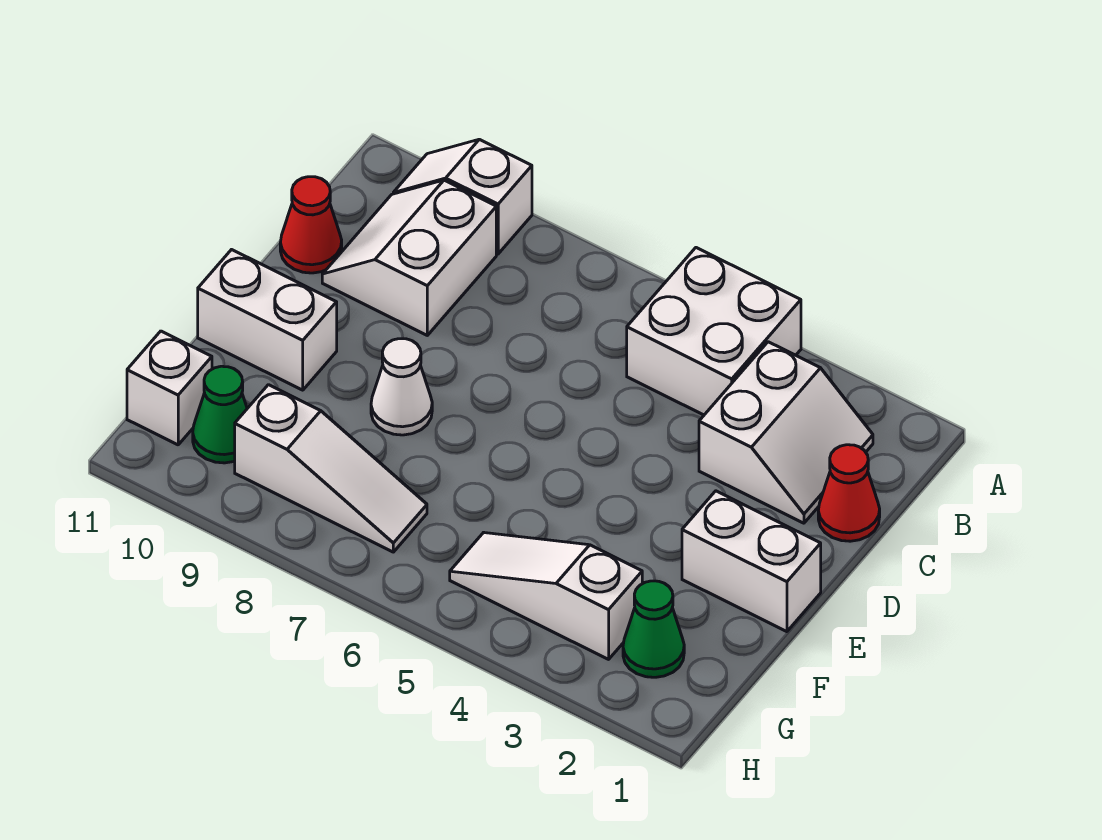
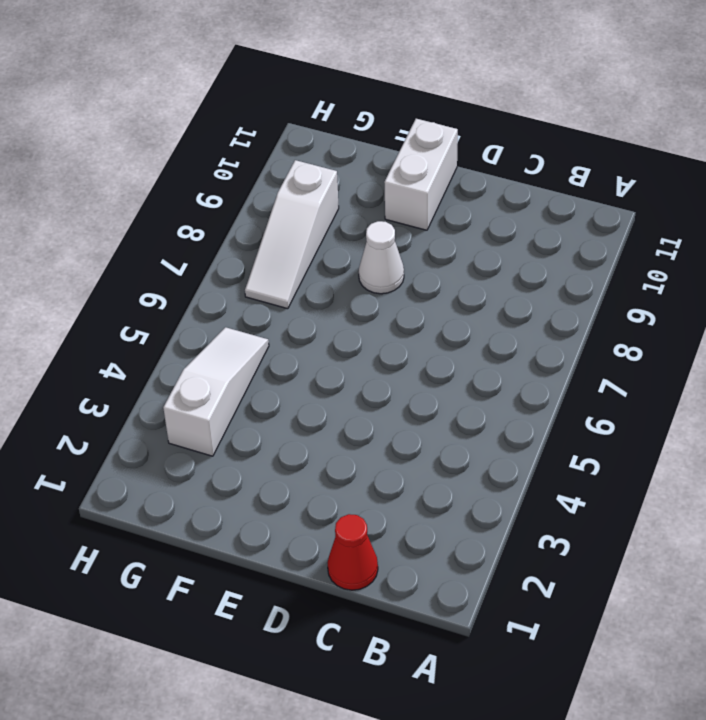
none -> white brick A4:B5 level 1
none -> white slope A9:A10 level 1 top 9
none -> white slope B2:C3 level 1 top 3

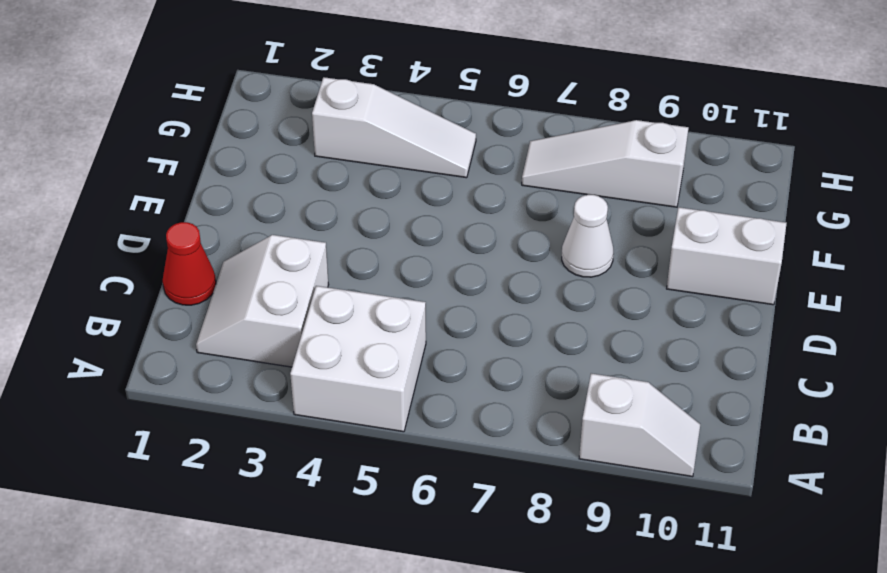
none -> white slope B9:C10 level 1 top 9
none -> red cone C11 level 1
none -> white brick E1:E2 level 1

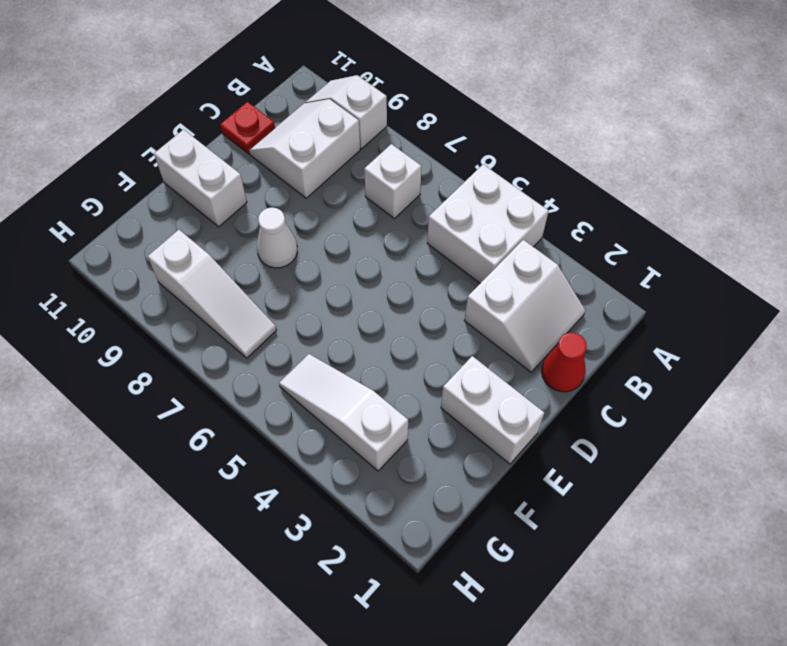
white brick B7 level 1 -> white brick G11 level 1
red plate C11 level 1 -> red cone C11 level 1
none -> green cone G2 level 1
none -> green cone G10 level 1

